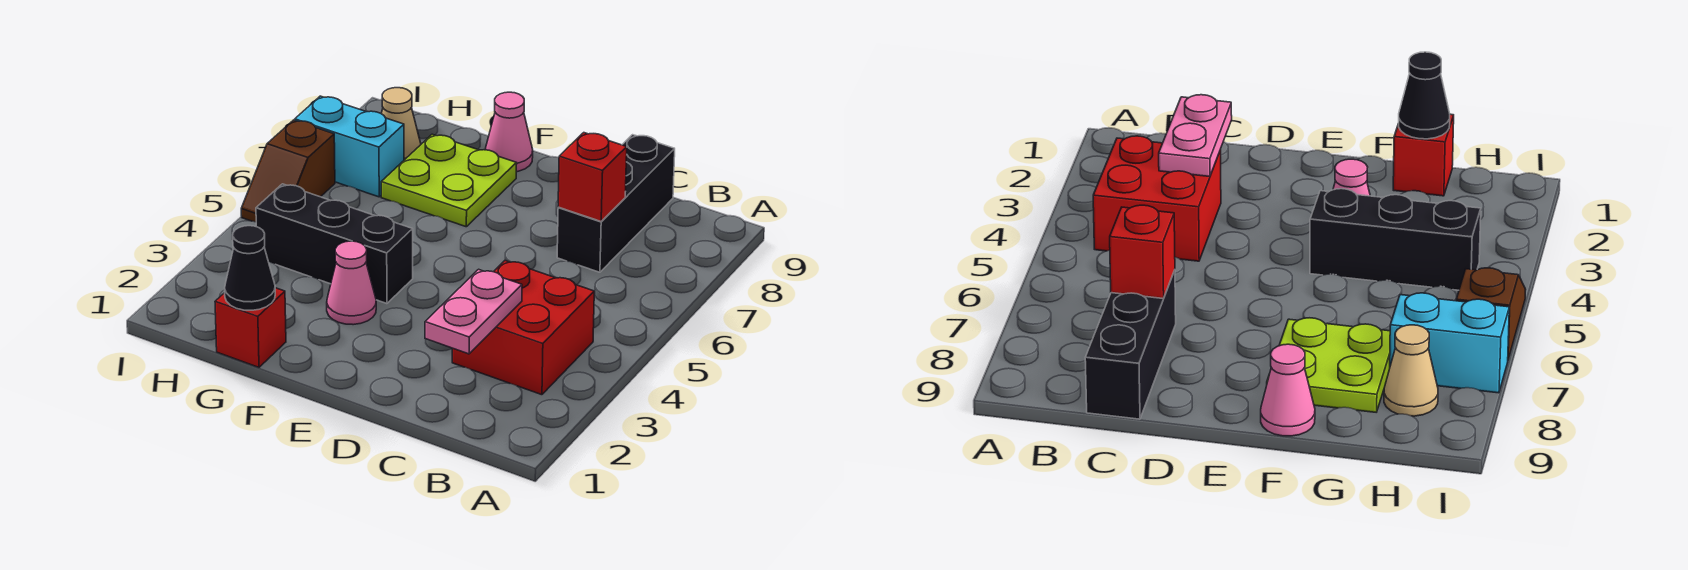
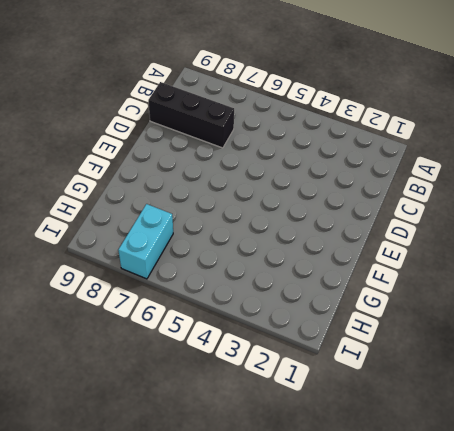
none -> red brick B3:C4 level 1
none -> pink cone F3 level 1
none -> black brick F4:H4 level 1

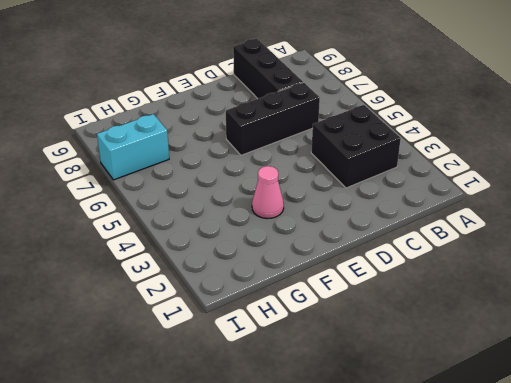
black brick B3:C4 level 1 -> red brick B3:C4 level 1
black brick C6:E6 level 1 -> black brick F4:H4 level 1
none -> lime plate F7:G8 level 1
none -> pink cone F9 level 1
none -> red brick G1 level 1

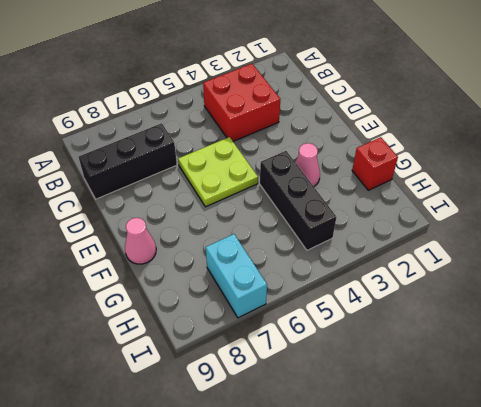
lime plate D5:E6 level 1 -> lime plate F7:G8 level 1
none -> tan cone H8 level 1
none -> brown slope I5:I6 level 1 top 6
none -> pink plate C2:C3 level 2

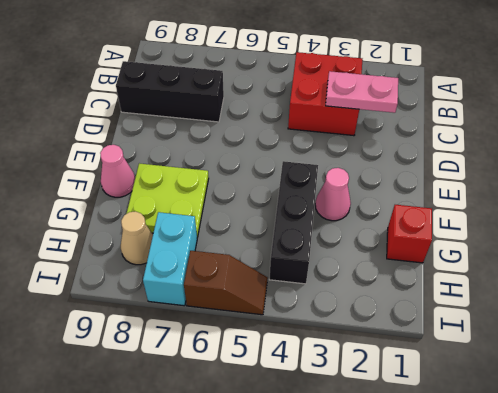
none -> red brick C7 level 2
none -> black cone G1 level 2

